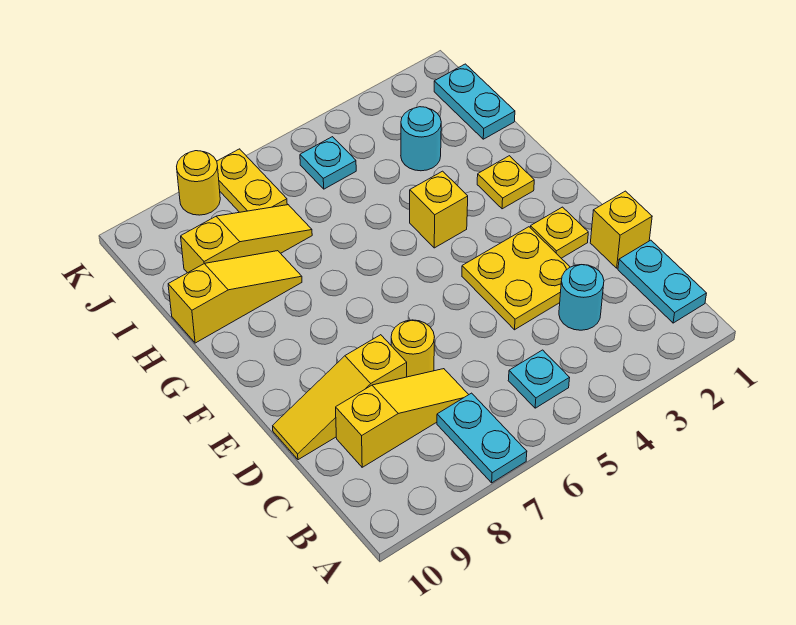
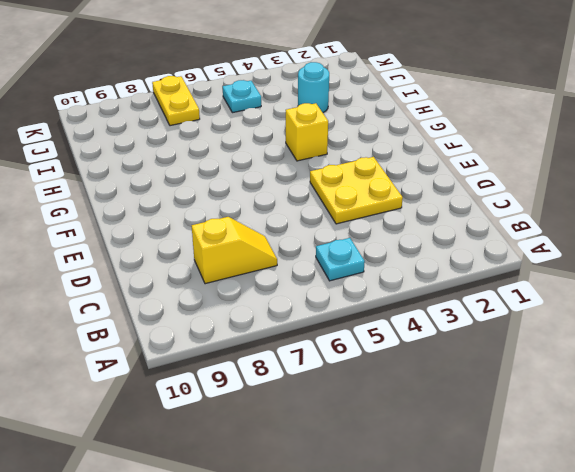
yellow slope C7:C8 level 1 top 8 -> yellow slope C7:C9 level 1 top 9
none -> cyan plate A7:B7 level 1
none -> cyan plate B1:C1 level 1
none -> cyan round brick C3 level 1

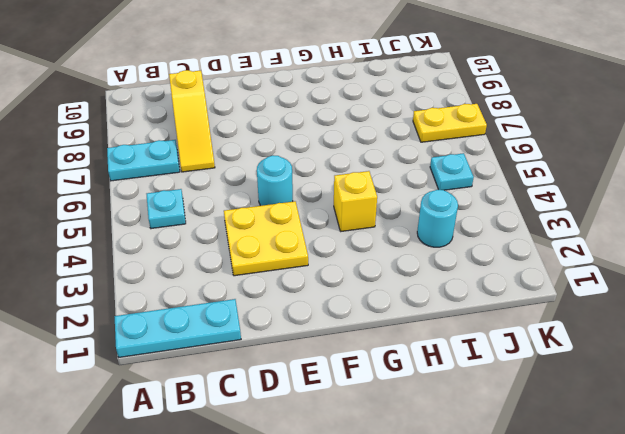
cyan plate A1:C1 level 1 -> cyan plate B1:C1 level 1
cyan round brick E5 level 1 -> cyan round brick C3 level 1
none -> yellow brick D1 level 1
none -> yellow round brick D7 level 1
none -> yellow slope D8:D10 level 1 top 8

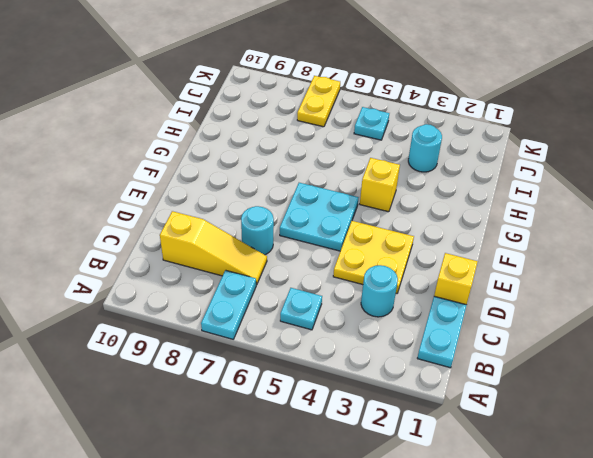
cyan round brick D7 level 1 -> yellow round brick D7 level 1
cyan plate E5:F6 level 1 -> none
none -> yellow slope D8:D10 level 1 top 8
none -> yellow plate E2 level 1
none -> yellow plate G2 level 1

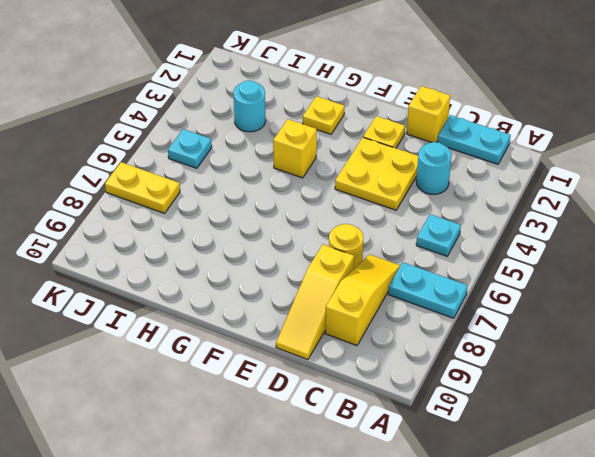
none -> yellow slope H8:H10 level 1 top 10
none -> cyan plate I1:J1 level 1
none -> yellow slope I7:I9 level 1 top 9

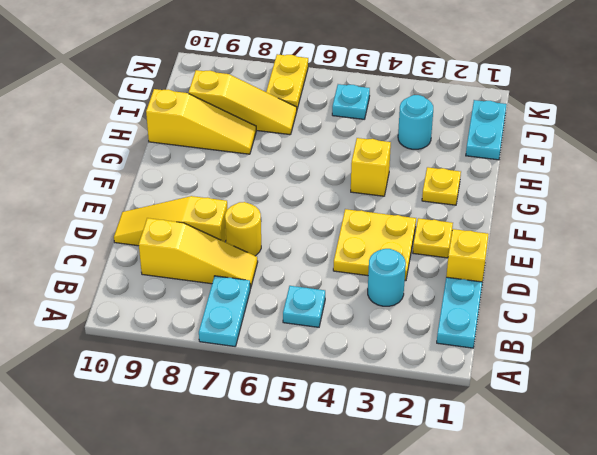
none -> yellow round brick K8 level 1

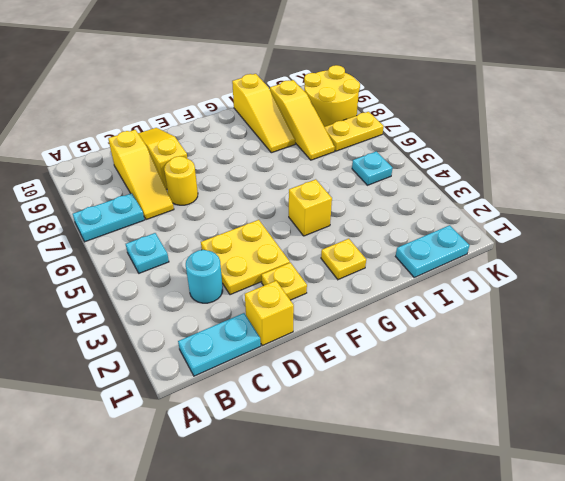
yellow round brick J8:K9 level 1 -> yellow round brick K8 level 1
none -> cyan round brick I3 level 1

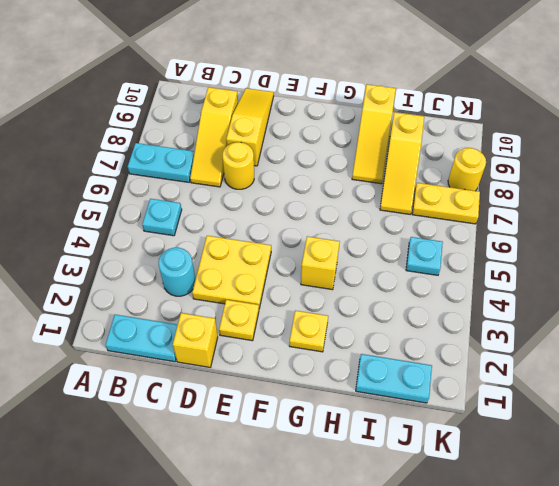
none -> cyan round brick I3 level 1

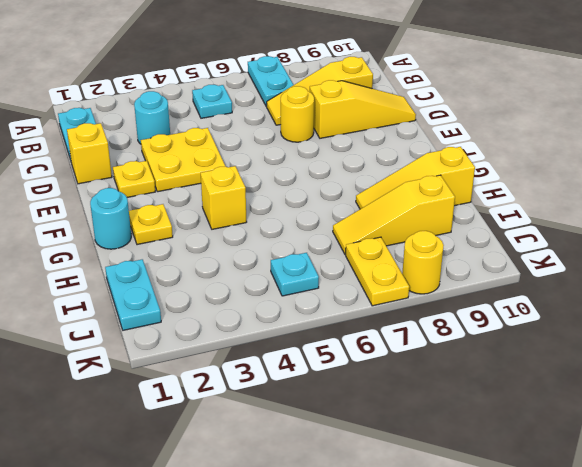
cyan round brick G1 level 1 -> cyan round brick I3 level 1

